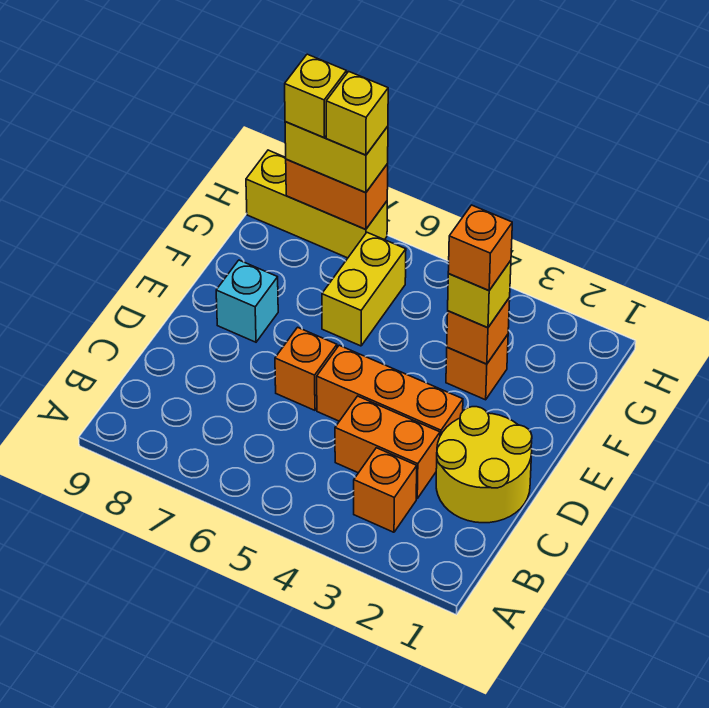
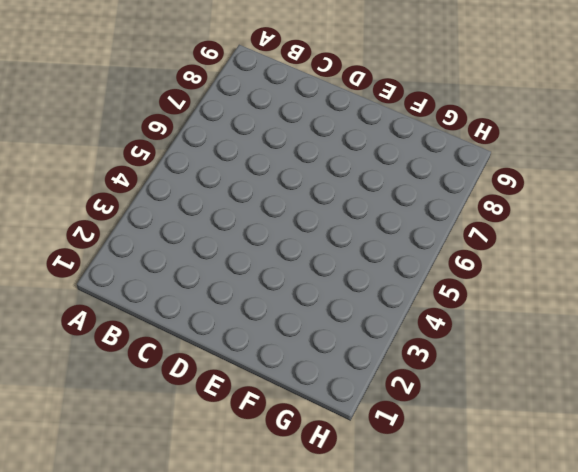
none -> orange brick B3 level 1
none -> yellow round brick C1:D2 level 1
none -> orange brick C3:C4 level 1

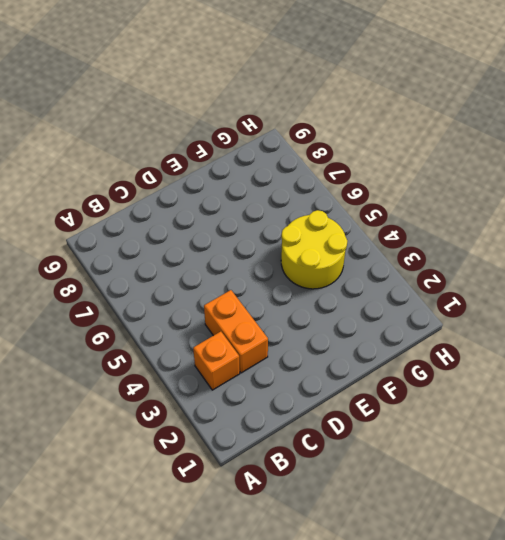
yellow round brick F4:G5 level 1 -> yellow round brick C1:D2 level 1
none -> orange brick D3:D5 level 1
none -> orange brick D6 level 1
none -> cyan brick E8 level 1

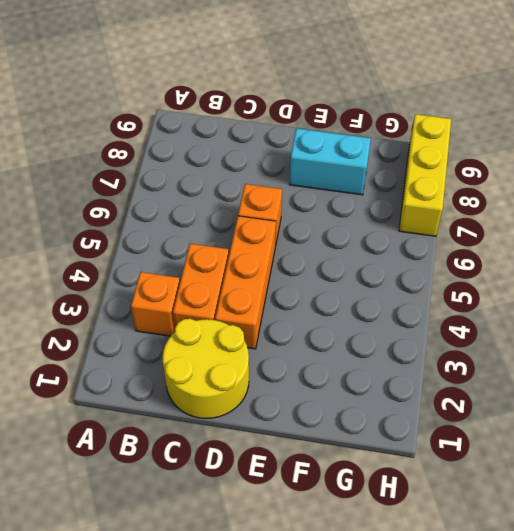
cyan brick E8:F8 level 1 -> cyan brick E8 level 1
none -> orange brick F3 level 1
none -> yellow brick F6:G6 level 1
none -> orange brick F3 level 2

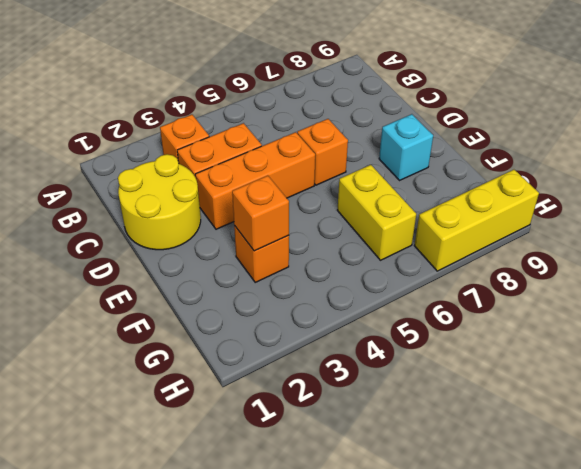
none -> orange brick H7:H8 level 2
none -> yellow brick F3 level 3
none -> yellow brick H7:H8 level 3

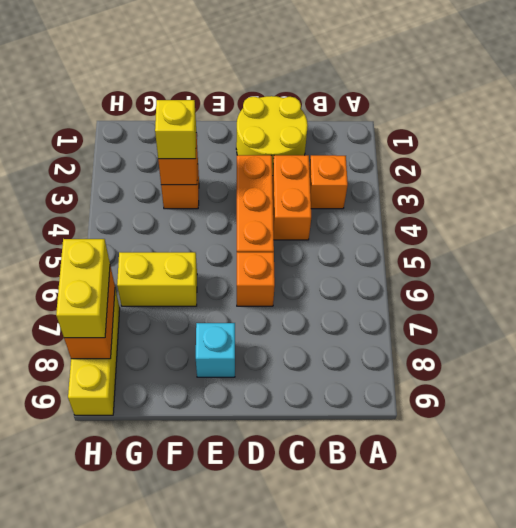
none -> orange brick F3 level 4
none -> yellow brick H7 level 4
none -> yellow brick H8 level 4

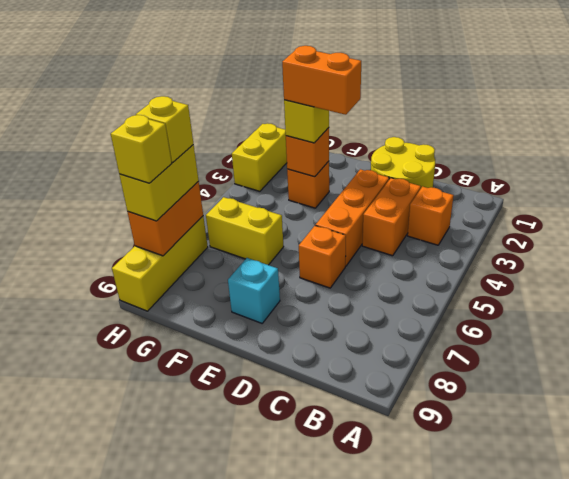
orange brick E3:F3 level 4 -> orange brick F3 level 4
yellow brick H2:H3 level 1 -> none

